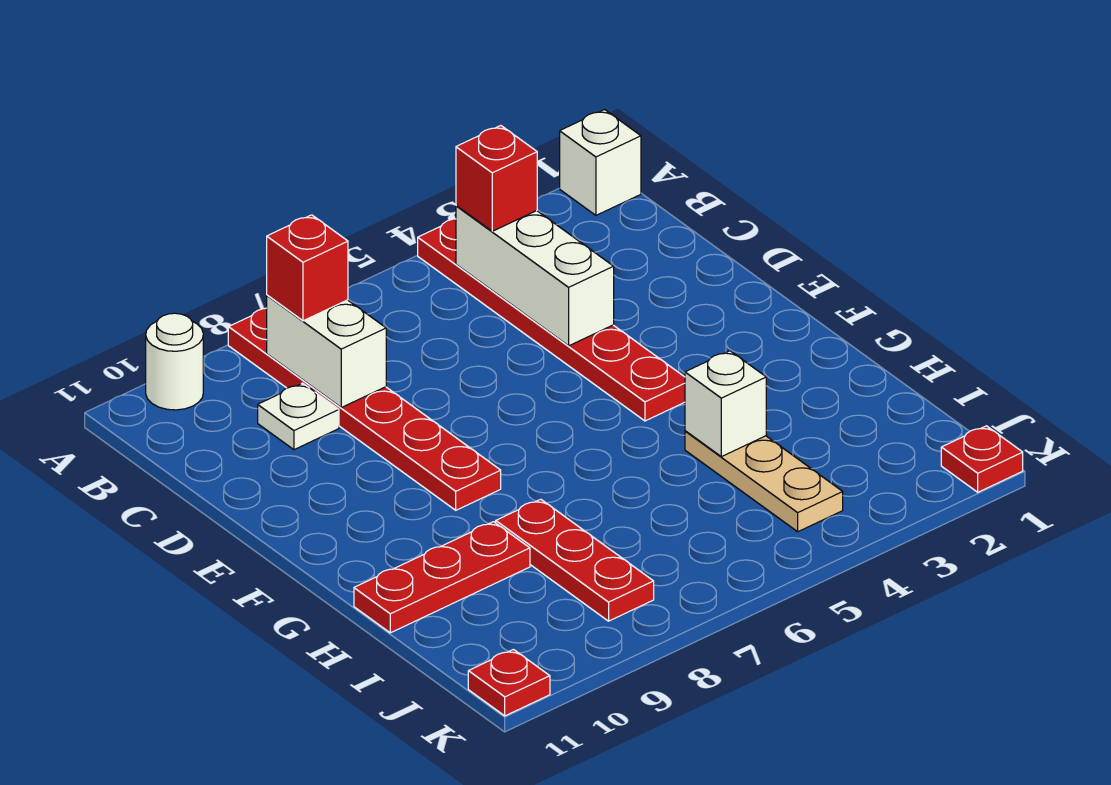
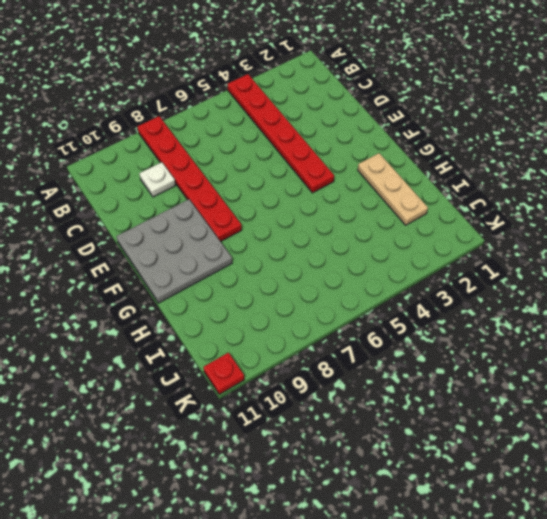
grey plate E9:G11 level 1 -> none
tan plate G2:I2 level 1 -> tan plate H4:J4 level 1
none -> white brick A1 level 1
none -> white round brick A10 level 1
none -> red plate H8:J8 level 1

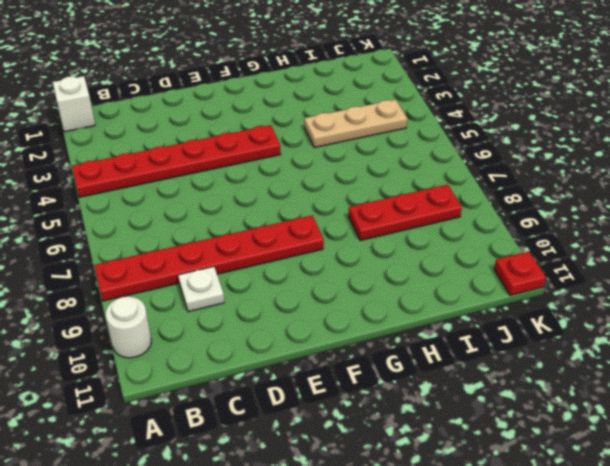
none -> red plate H9:H11 level 1
none -> red plate K1 level 1
none -> white brick B4:D4 level 2

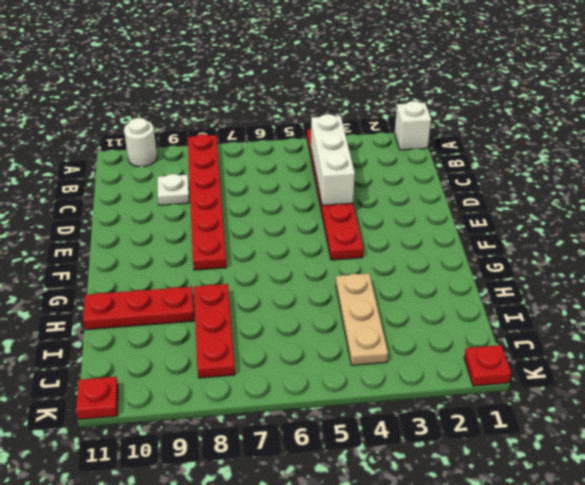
none -> white brick B8:C8 level 2
none -> white brick H4 level 2
none -> red brick B4 level 3

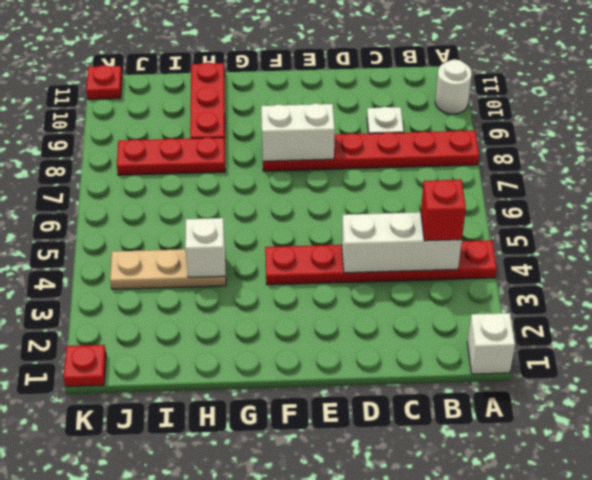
white brick E8:F8 level 2 -> white brick B8:C8 level 2
none -> red brick B8 level 3

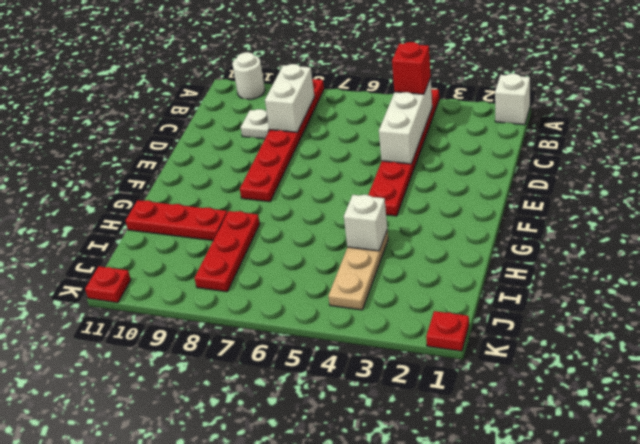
none -> red brick B8 level 3

